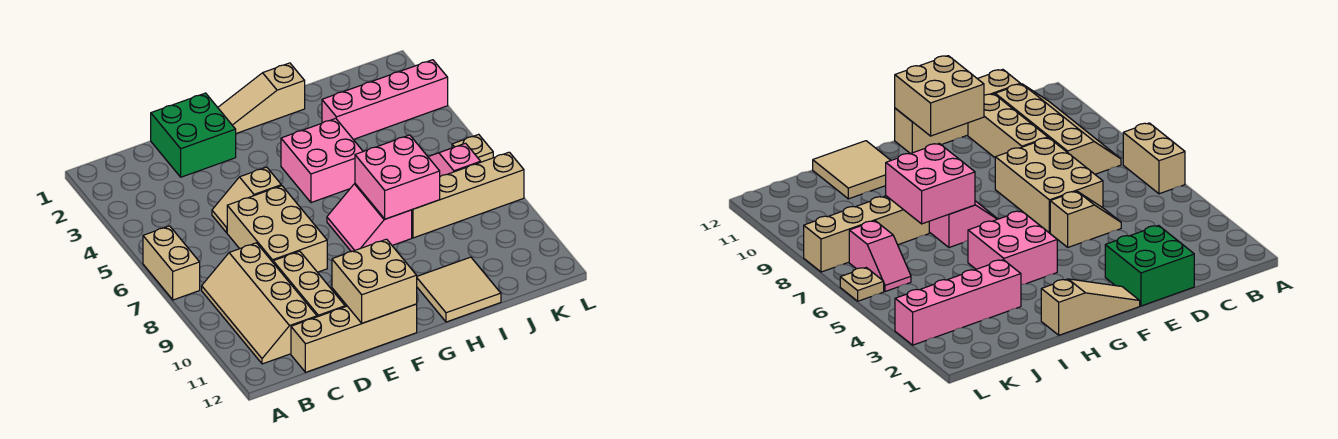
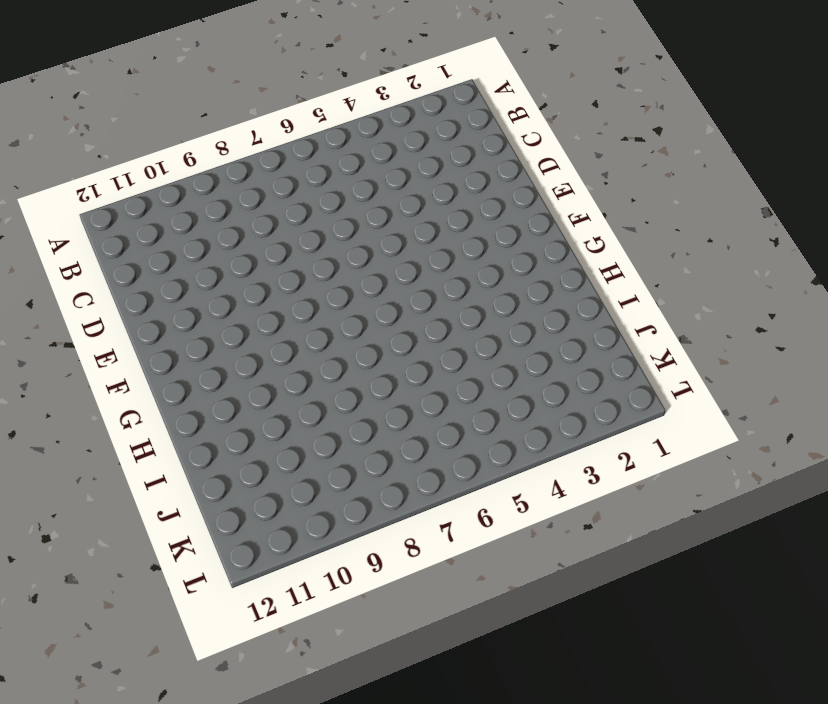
none -> tan brick A6:A7 level 1
none -> tan slope B8:C11 level 1 top C
none -> tan brick C12:F12 level 1

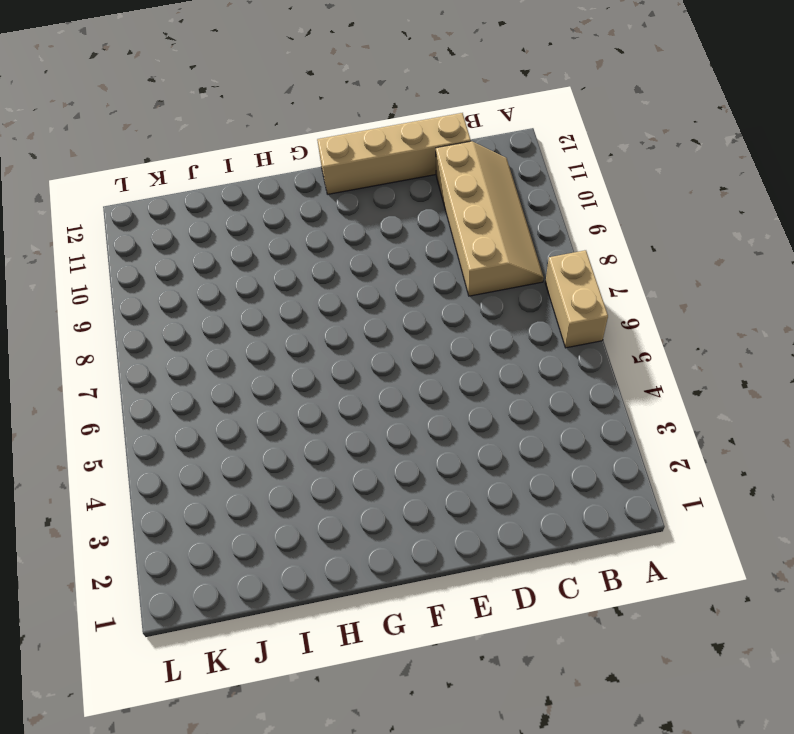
none -> green brick D1:E2 level 1
none -> tan slope D5:E5 level 1 top E
none -> tan brick D6:E8 level 1

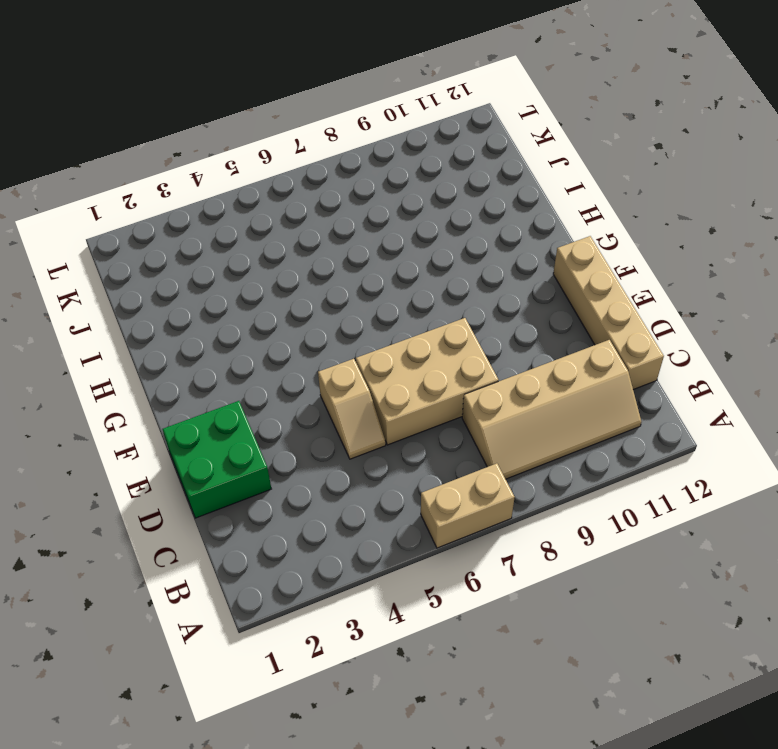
none -> tan brick D9:D11 level 1
none -> tan slope F1:H1 level 1 top H
none -> pink brick G4:H5 level 1

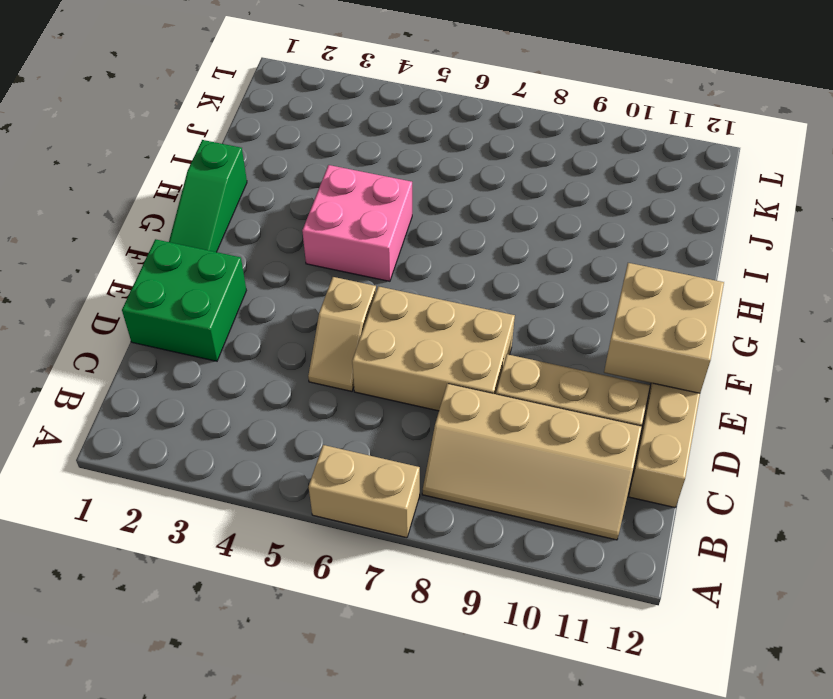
green slope F1:H1 level 1 top H -> tan slope F1:H1 level 1 top H
none -> pink slope G7:H8 level 1 top H
none -> tan tile H11:I12 level 1
none -> pink brick I3:L3 level 1

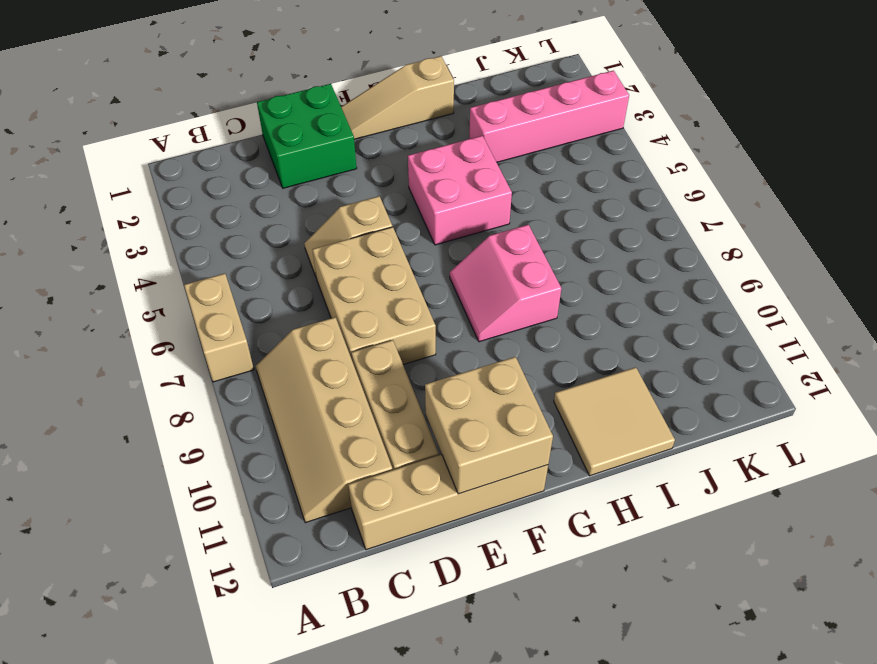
none -> tan brick I8:L8 level 1
none -> pink slope K6:K7 level 1 top 7
none -> tan plate L6 level 1

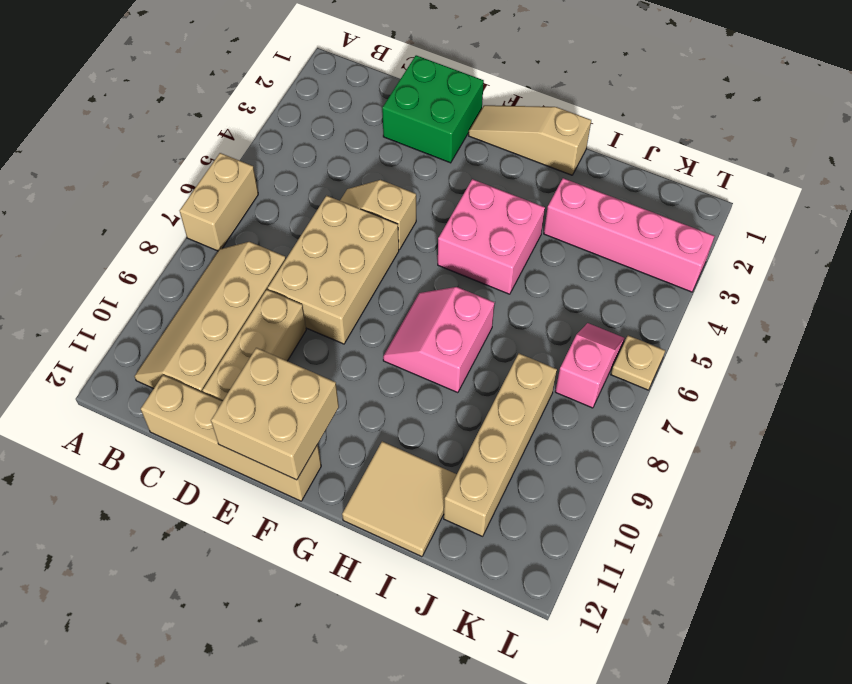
tan brick J8:J11 level 1 -> tan brick I8:L8 level 1
none -> pink brick H7:I8 level 2

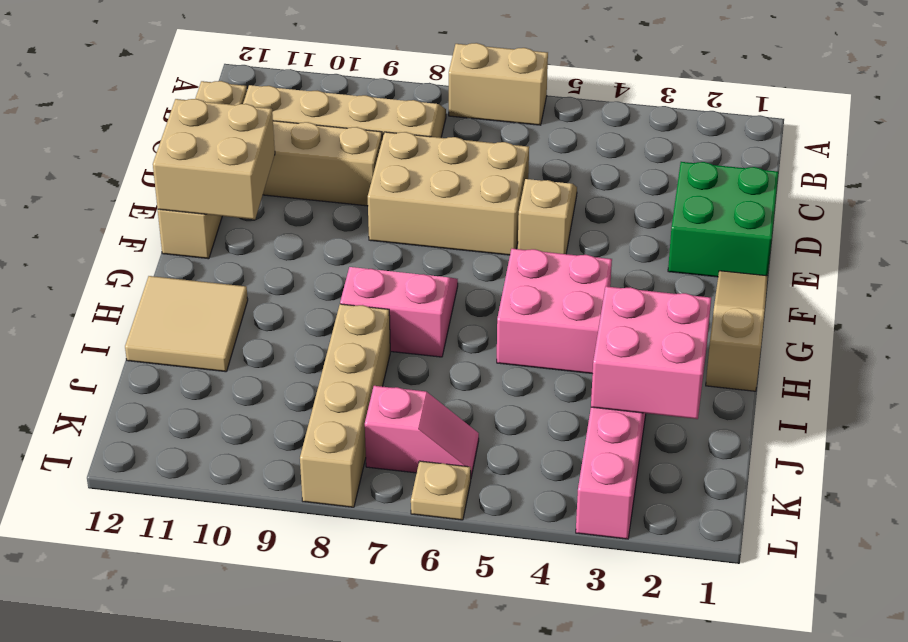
pink brick I2:J3 level 2 -> pink brick H7:I8 level 2

